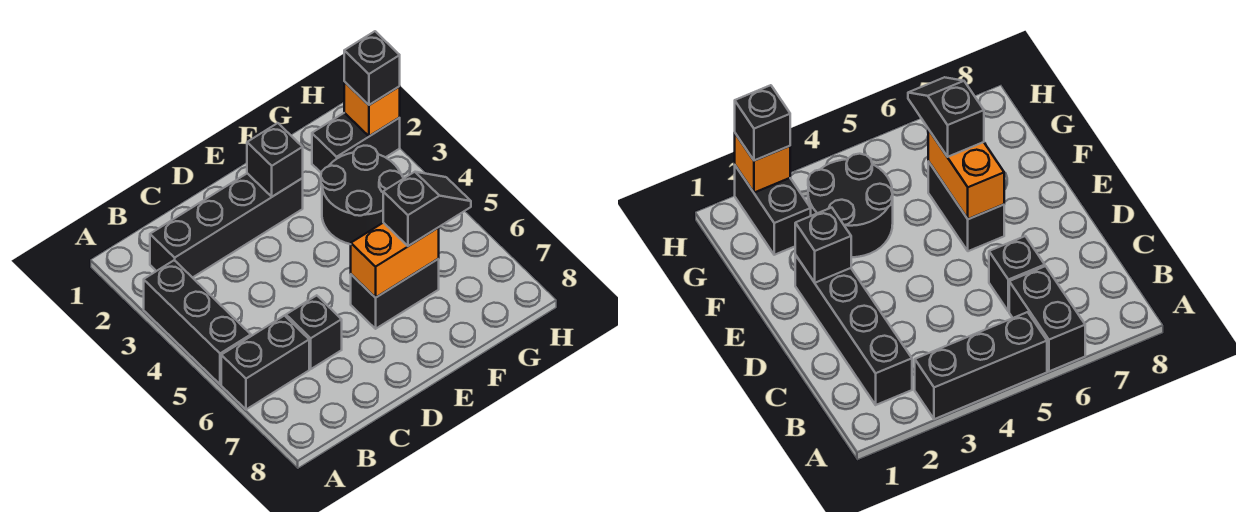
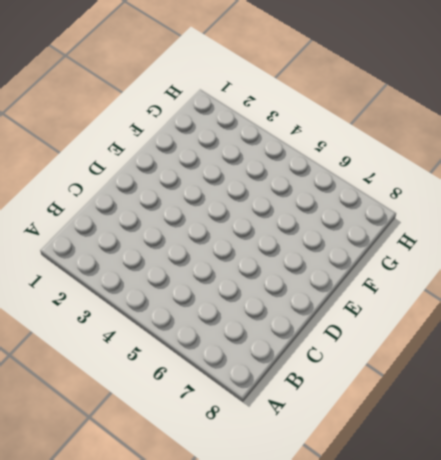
none -> black brick A3:A5 level 1
none -> black brick A6:B6 level 1
none -> black brick B2:E2 level 1

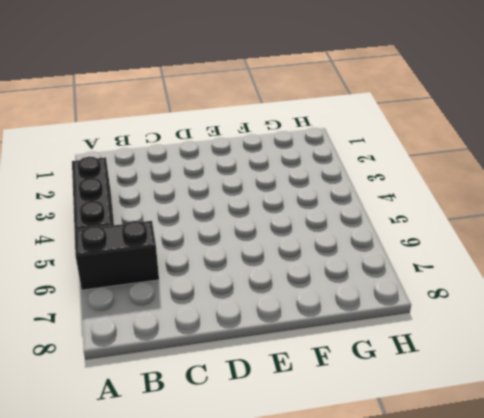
none -> black brick B2:E2 level 1
none -> black brick C6 level 1
none -> black brick E6:F6 level 1

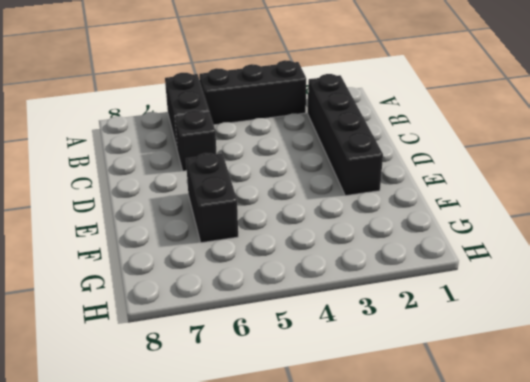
none -> black round brick F3:G4 level 1
none -> black brick G2:H2 level 1
none -> black brick E2 level 2

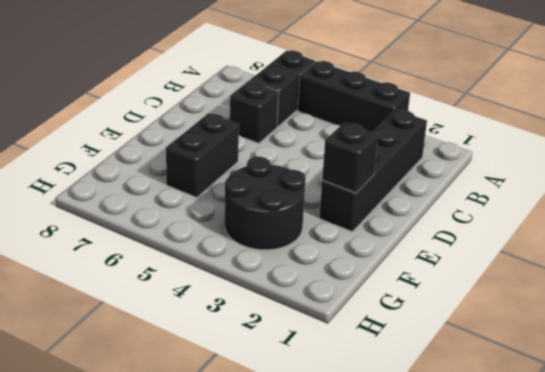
none -> black brick G2:H2 level 1
none -> orange brick E6:F6 level 2
none -> orange brick H2 level 2

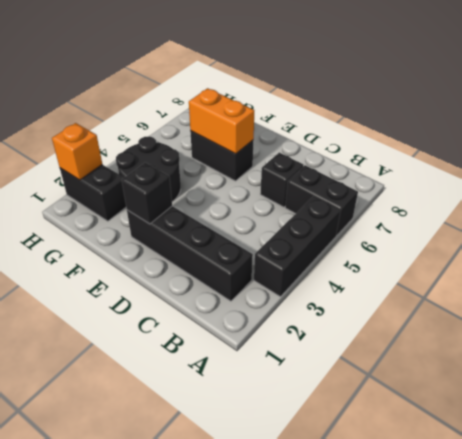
none -> black slope F6:G6 level 3 top F
none -> black brick H2 level 3

